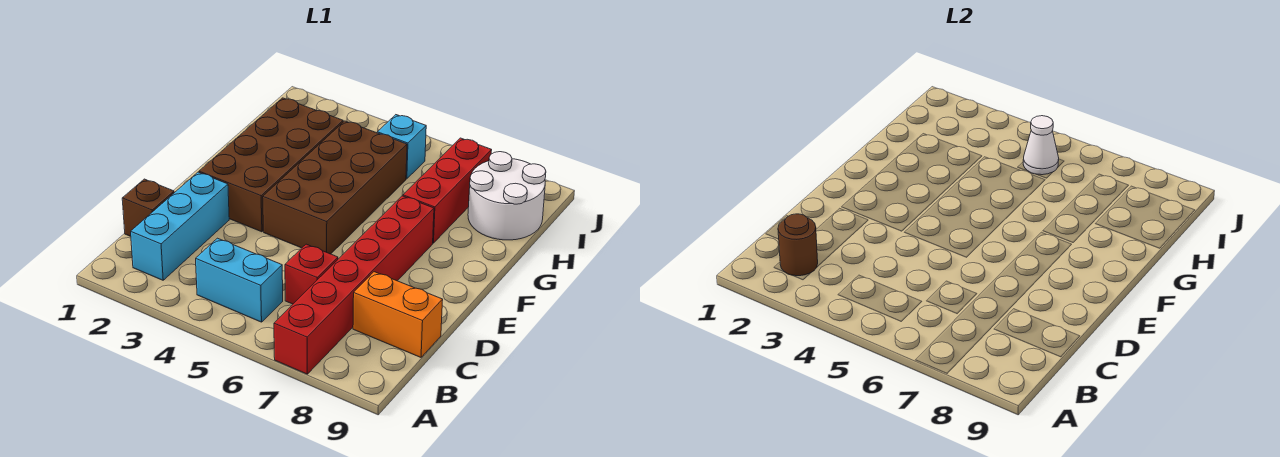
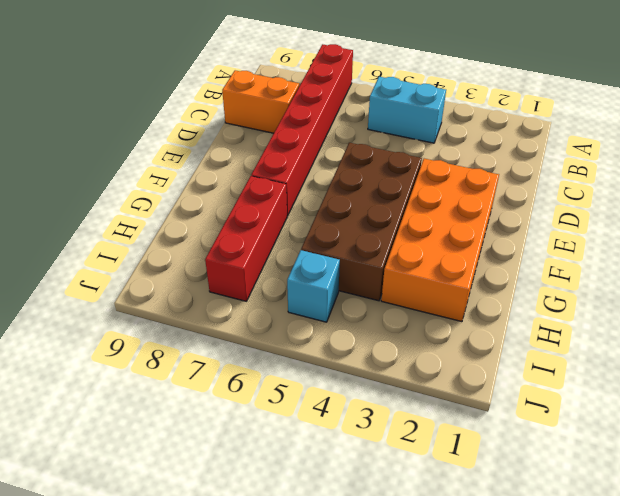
orange brick E2:H3 level 1 -> brown brick E2:H3 level 1
none -> cyan brick B2:D2 level 1
none -> brown brick C1 level 1
none -> red brick C6 level 1

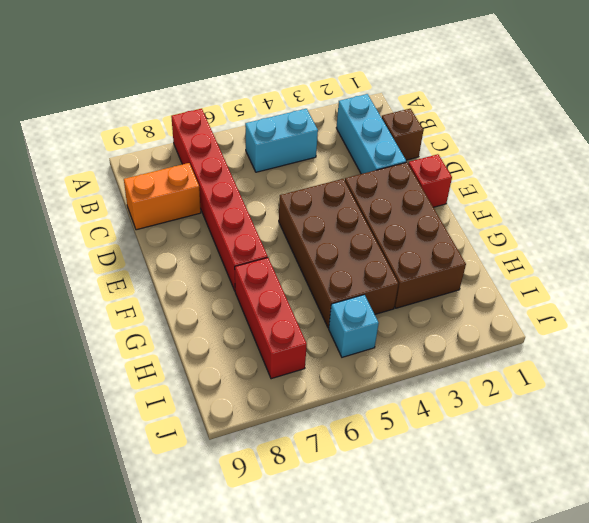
red brick E1 level 1 -> red brick C6 level 1
none -> white round brick H8:I9 level 1
none -> brown round brick B2 level 2
none -> white cone I5 level 2

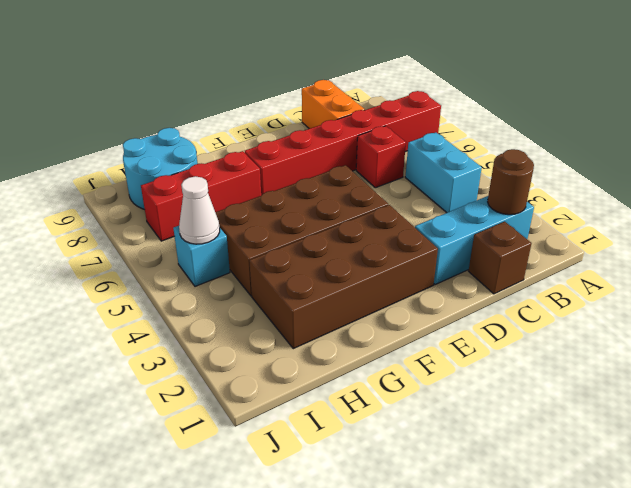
cyan round brick H8:I9 level 1 -> white round brick H8:I9 level 1

